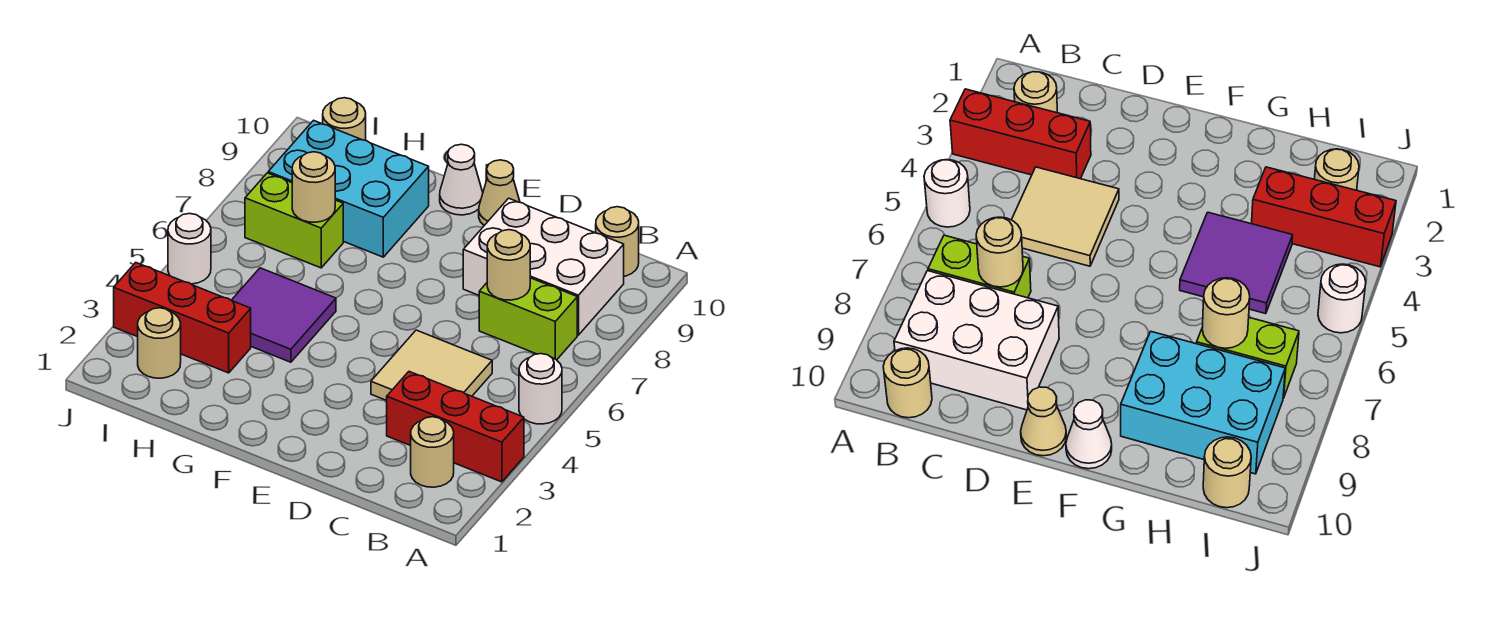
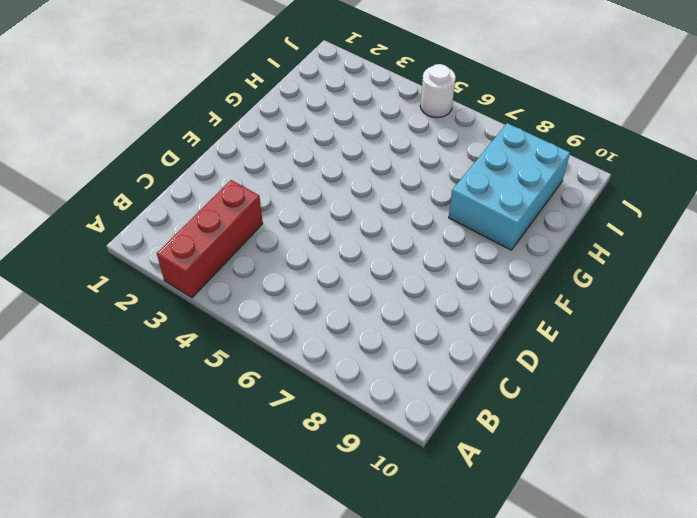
none -> white round brick A5 level 1
none -> tan round brick B2 level 1
none -> lime brick B7:C7 level 1

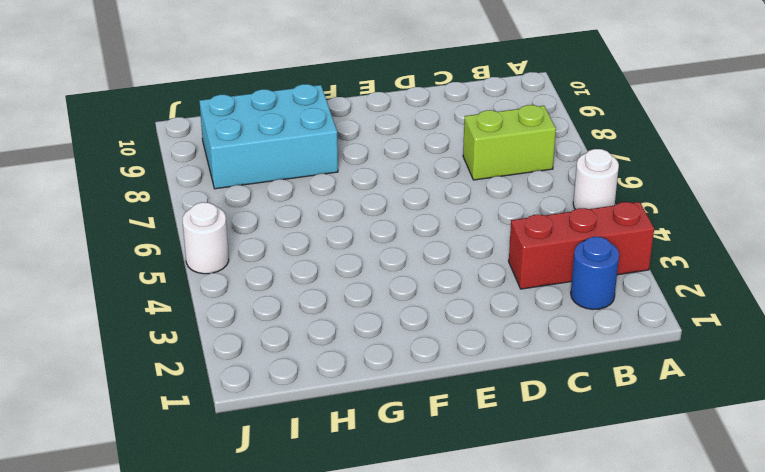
blue round brick B2 level 1 -> tan round brick B2 level 1
none -> white brick B8:D9 level 1
none -> tan round brick B10 level 1
none -> tan tile C4:D5 level 1

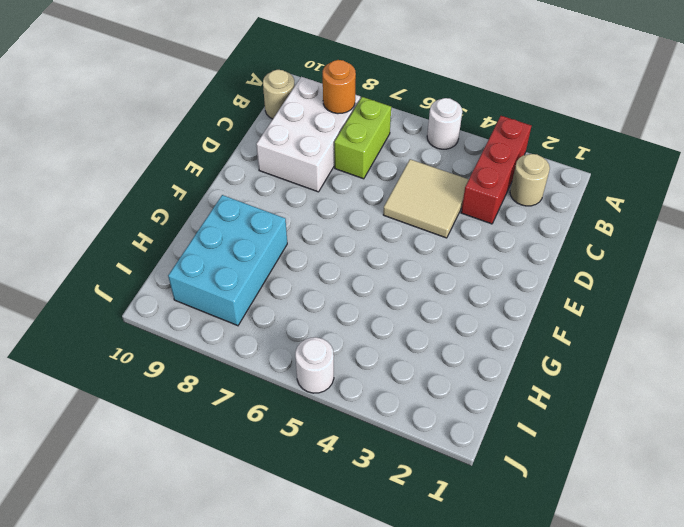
orange round brick B8 level 2 -> none
none -> tan cone E10 level 1
none -> white cone F10 level 1
none -> purple tile G4:H5 level 1

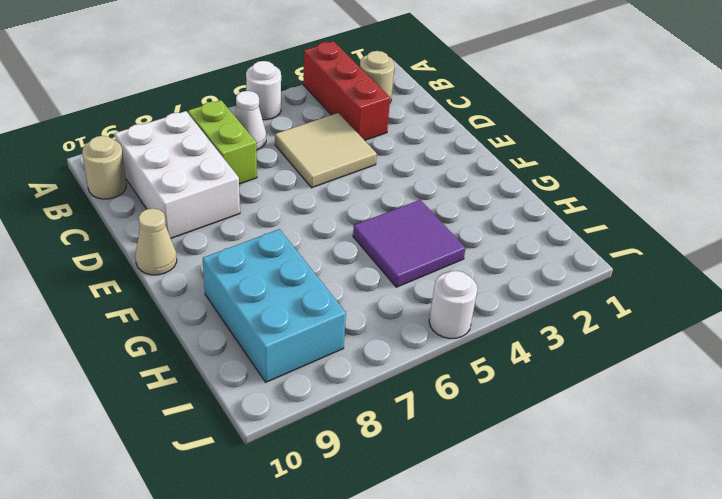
white cone B6 level 1 -> white cone F10 level 1
none -> red brick H3:J3 level 1
none -> lime brick H7:I7 level 1
none -> tan round brick I2 level 1

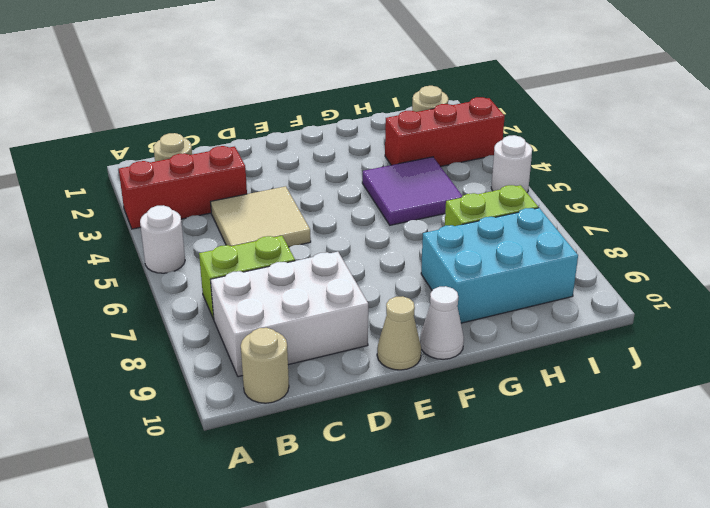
none -> tan round brick I10 level 1
none -> tan round brick C7 level 2
none -> tan round brick H7 level 2

